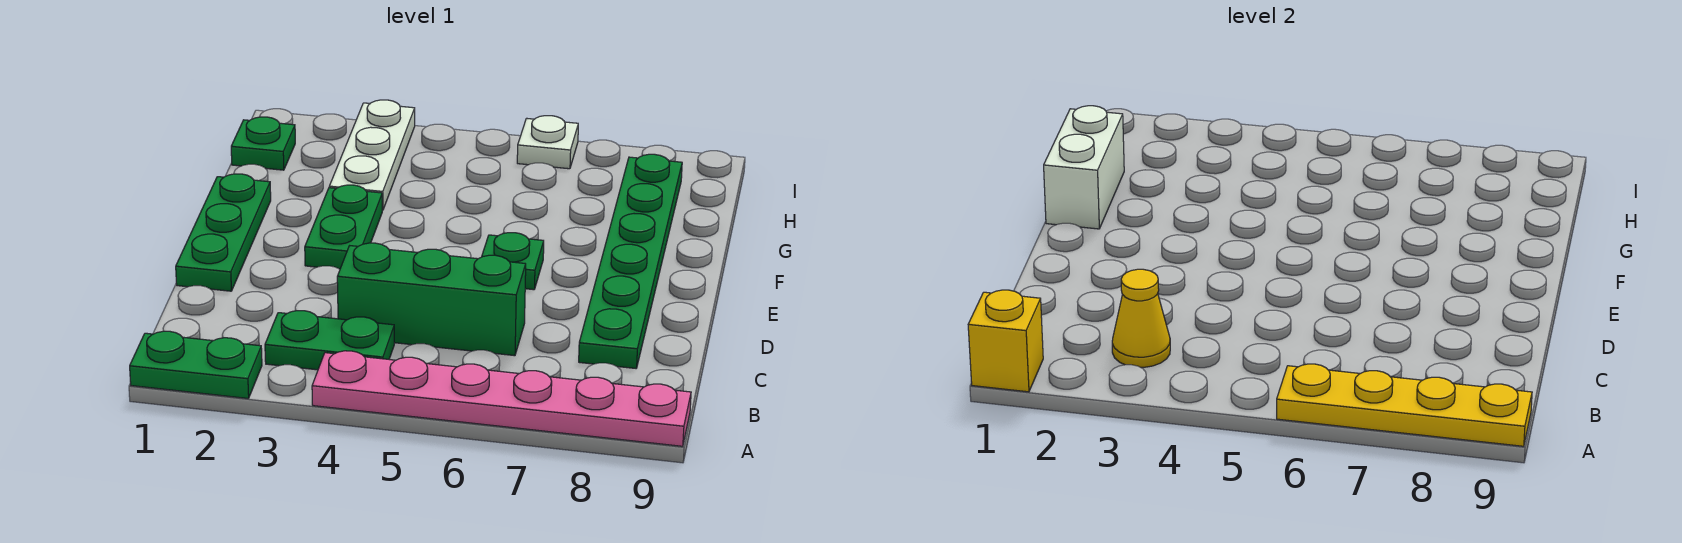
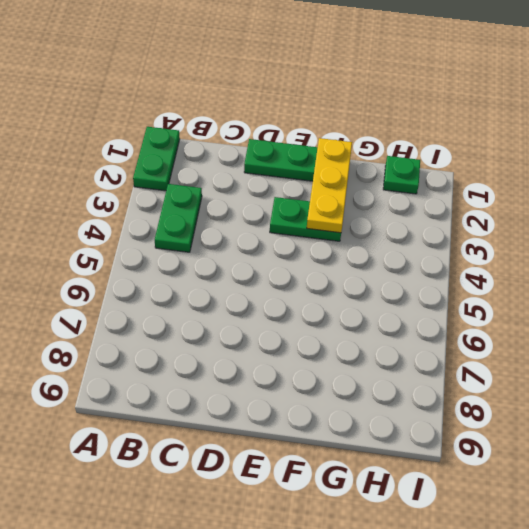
yellow plate F1:F3 level 2 -> white brick F1:G1 level 2
none -> pink plate A4:A9 level 1
none -> green brick C4:C6 level 1
none -> green plate C8:H8 level 1

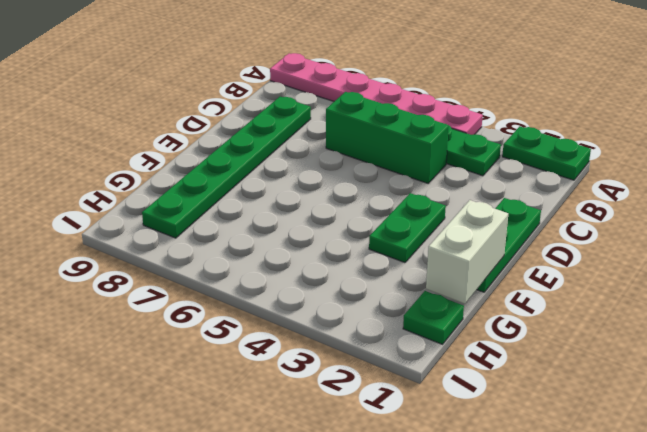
none -> green plate E6 level 1
none -> white plate G3:I3 level 1
none -> white plate I6 level 1

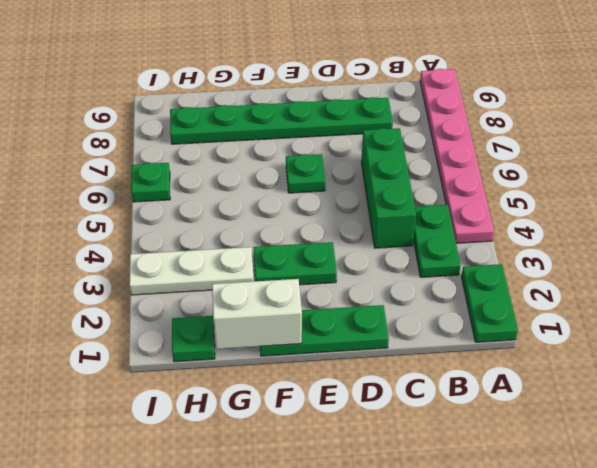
green plate I6 level 1 -> white plate I6 level 1
none -> yellow brick A1 level 2
none -> yellow plate A6:A9 level 2
none -> yellow cone B3 level 2

